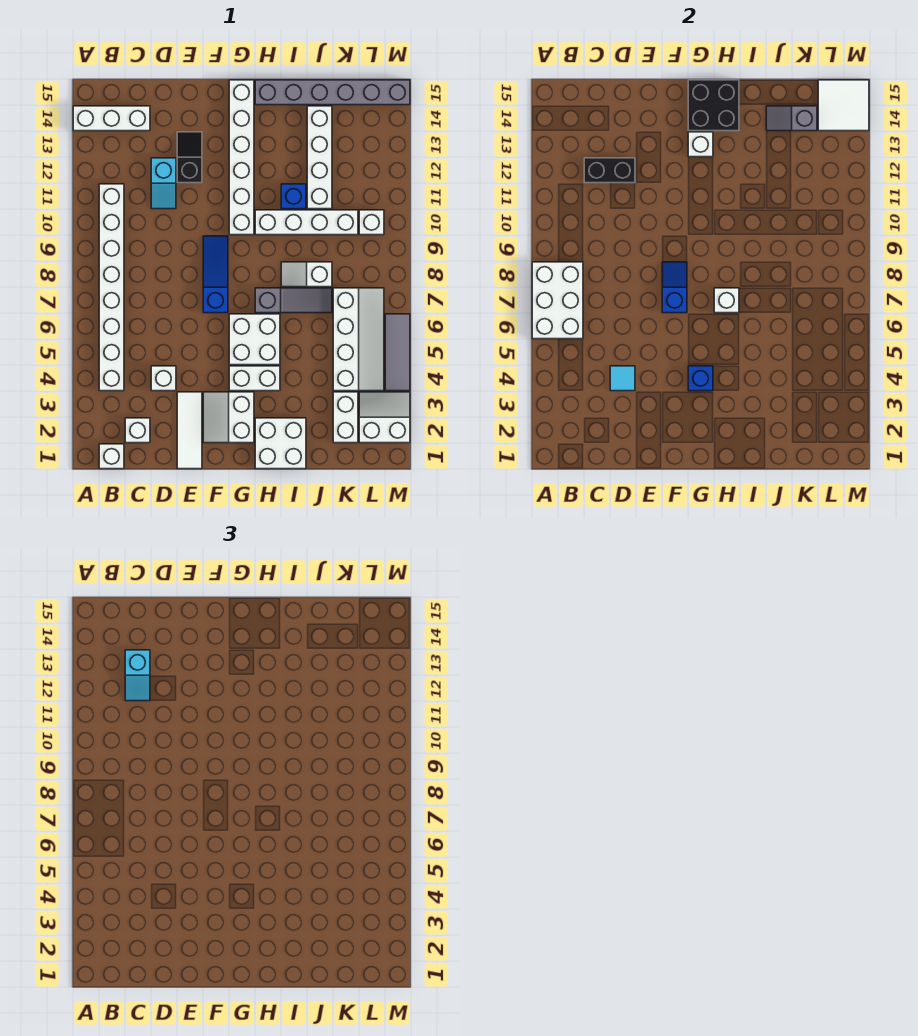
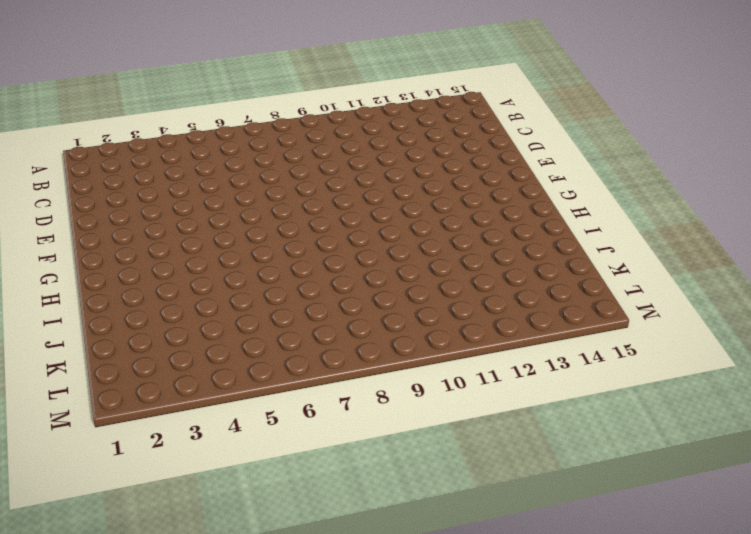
none -> white brick A14:C14 level 1
none -> white brick B1 level 1
none -> white brick B4:B11 level 1
none -> white brick C2 level 1

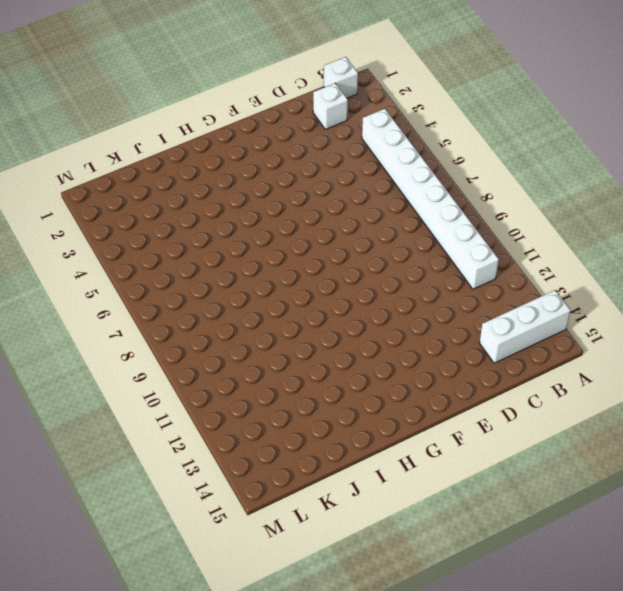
none -> white brick D4 level 1
none -> cyan slope D11:D12 level 1 top 12
none -> white tile E1:E3 level 1
none -> black slope E12:E13 level 1 top 12

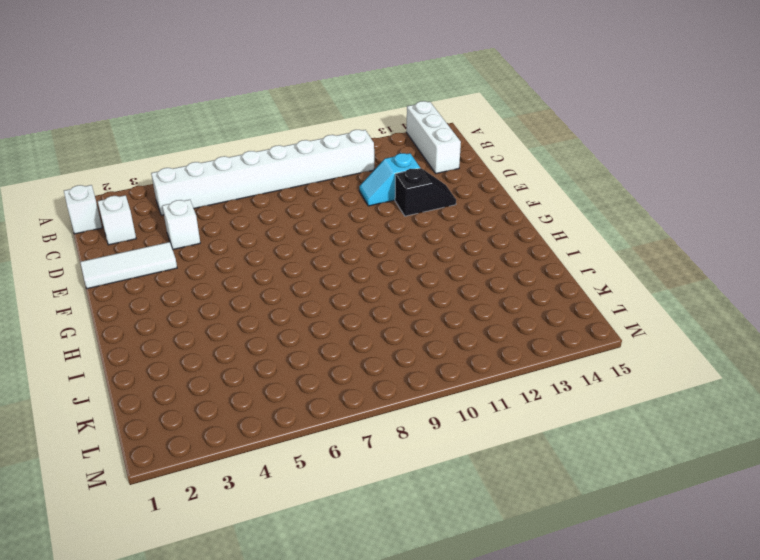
none -> white slope F2:G3 level 1 top G
none -> blue slope F7:F9 level 1 top 7
none -> white brick G4:H4 level 1
none -> white brick G5:H6 level 1

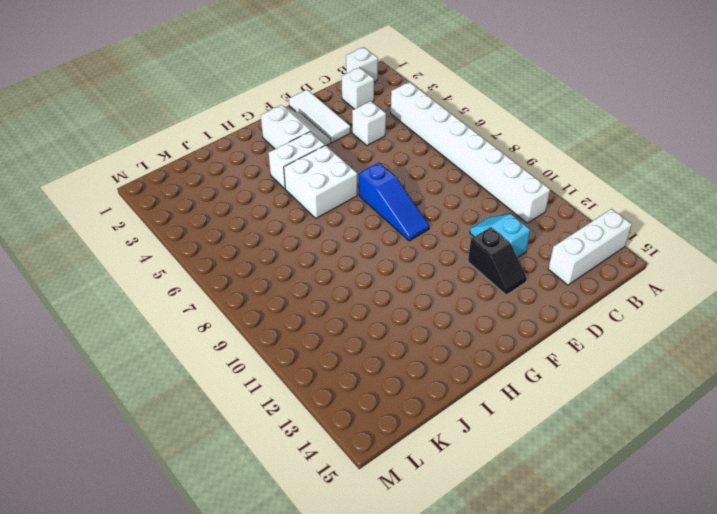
none -> white brick G10:G15 level 1
none -> white brick H1:I2 level 1
none -> grey slope H7:J7 level 1 top H
none -> white brick H10:K10 level 1

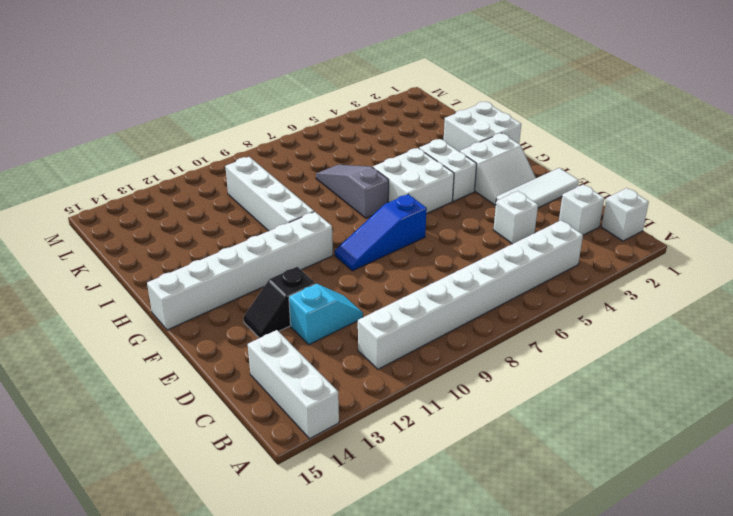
none -> grey brick H15:M15 level 1
none -> white slope I8:J8 level 1 top J
none -> blue brick I11 level 1
none -> white brick J11:J14 level 1

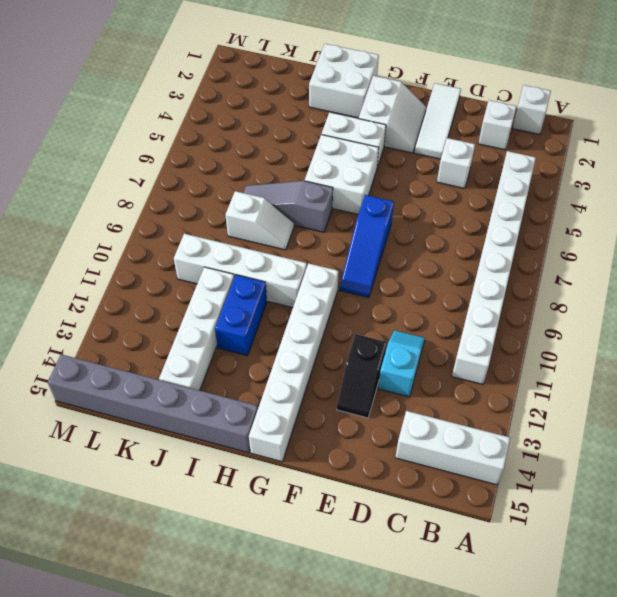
blue brick I11:I12 level 1 -> blue brick I11 level 1
none -> white brick K2:K3 level 1
none -> white slope K4:L7 level 1 top K
none -> white slope L2:M3 level 1 top 2
none -> white brick L10 level 1

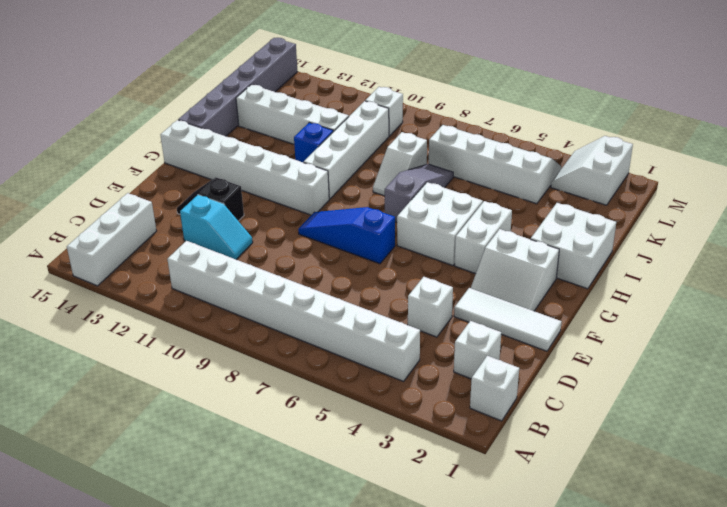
none -> white brick K2:K3 level 1
none -> grey tile M4:M6 level 1
none -> white brick A6:B8 level 2
none -> black brick C12:D12 level 2

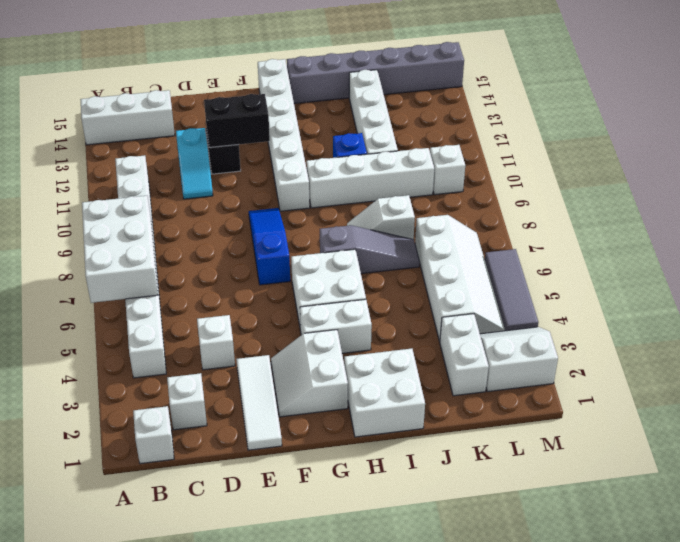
black brick E12:F12 level 2 -> black brick C12:D12 level 2
none -> cyan tile D4 level 2
none -> blue slope F7:F8 level 2 top 7
none -> blue brick G4 level 2
none -> white brick G13 level 2

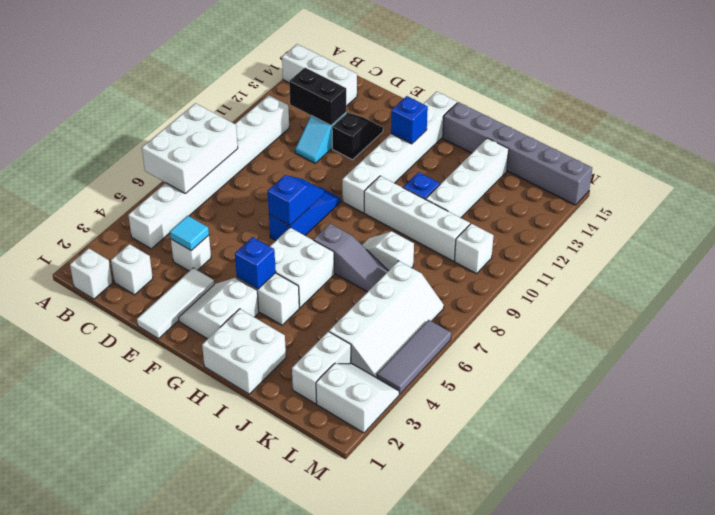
blue brick G13 level 2 -> white brick G13 level 2
none -> black brick G14:H15 level 2
none -> white brick H7 level 2
none -> grey slope J14:K14 level 2 top K
none -> white tile L14:M15 level 2

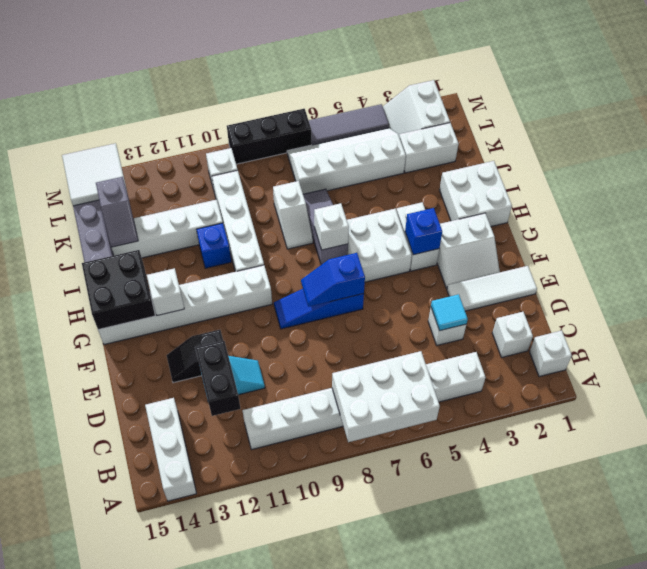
black brick M7:M9 level 1 -> none
none -> cyan slope C12:C13 level 3 top 13

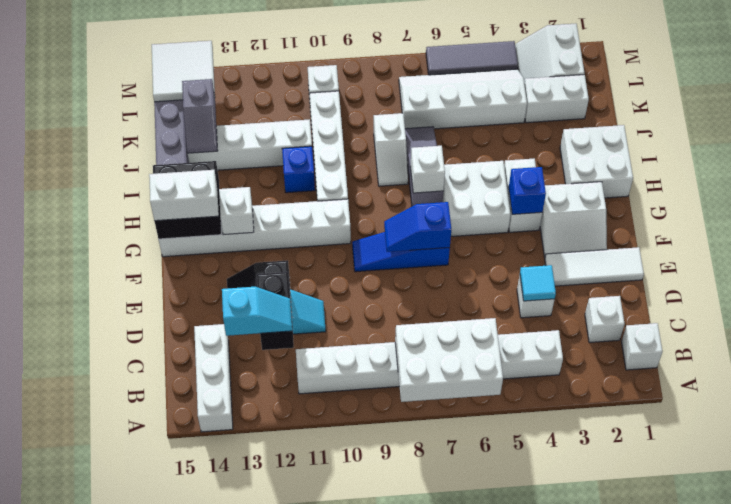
white brick G14:G15 level 3 -> none

